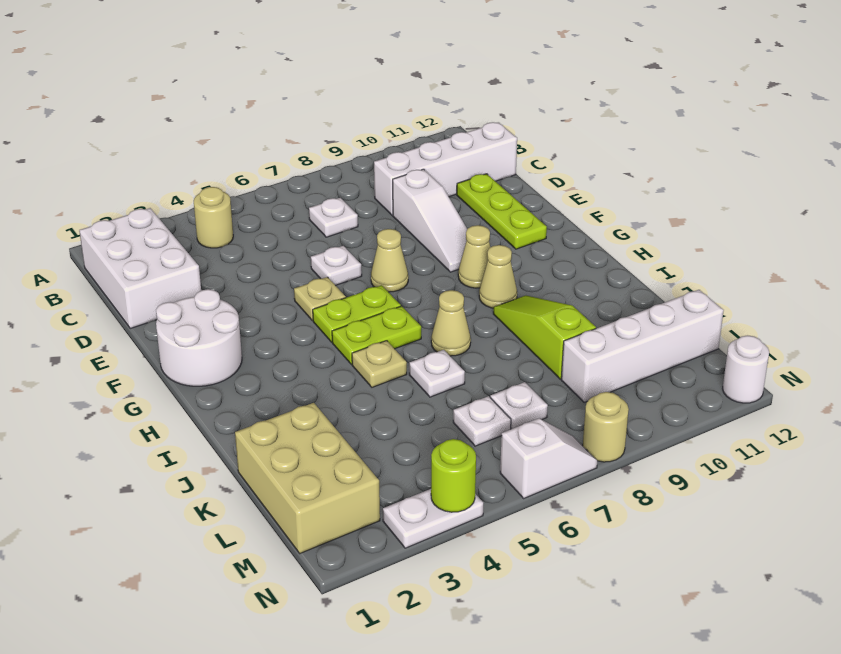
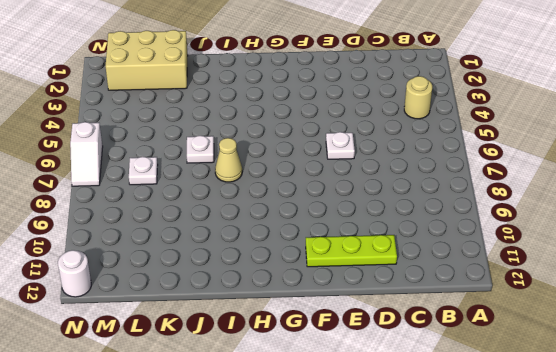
none -> white brick B1:D2 level 1
none -> white plate C7 level 1
none -> white brick C9:C12 level 1

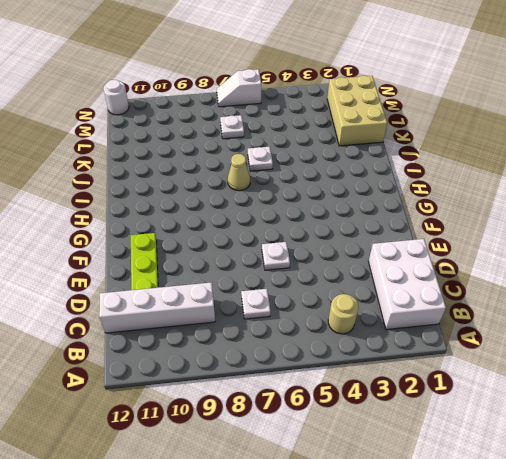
none -> white slope D9:F9 level 1 top D
none -> white round brick F1:G2 level 1
none -> tan plate F5 level 1

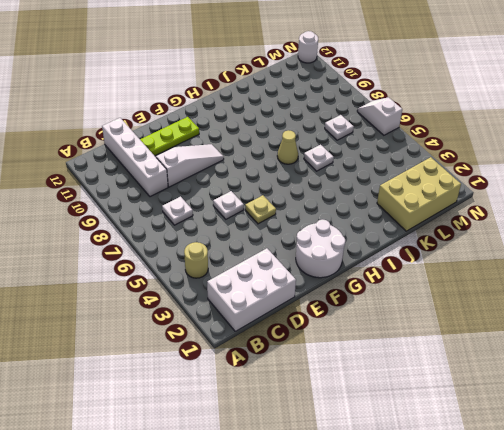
none -> tan cone F7 level 1
none -> lime plate G5:G6 level 1
none -> tan cone G9 level 1

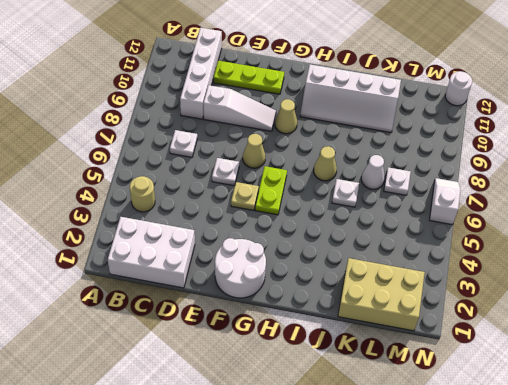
white slope H10:K11 level 1 top 11 -> none
white cone K7 level 1 -> none
none -> lime plate H5:H6 level 1
none -> tan cone H9 level 1
none -> tan plate I5 level 1

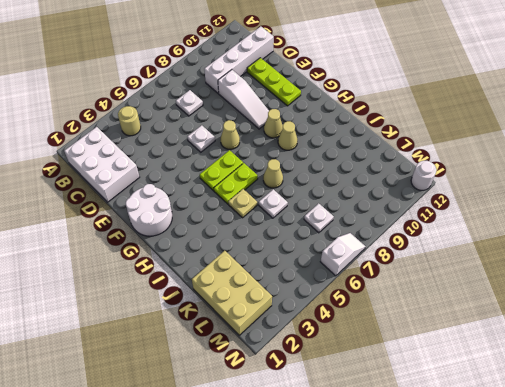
none -> tan plate F5 level 1
none -> lime slope I9:K9 level 1 top K
none -> white plate L6 level 1

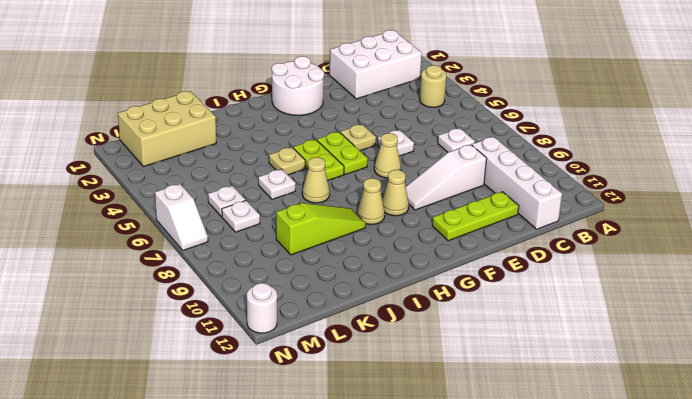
none -> white brick L9:L12 level 1
none -> white plate N3:N4 level 1
none -> tan round brick N8 level 1

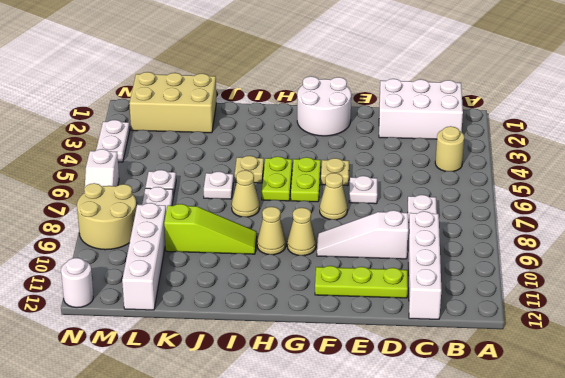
tan round brick M8:N9 level 1 -> tan round brick N8 level 1
none -> lime round brick N4 level 2

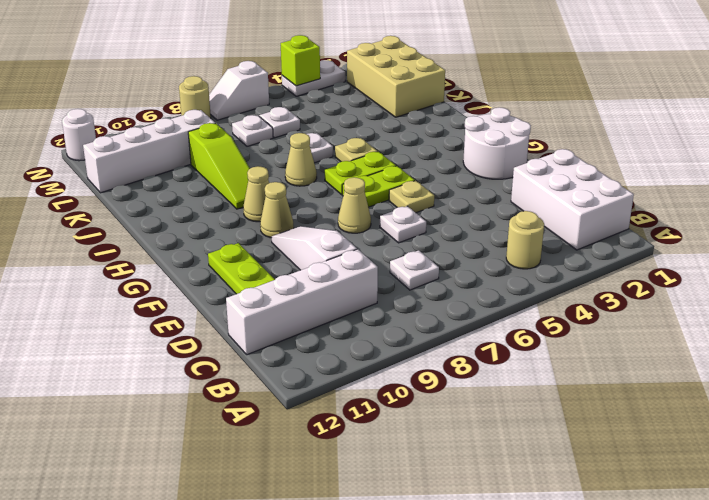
lime brick N4 level 2 -> lime round brick N4 level 2

